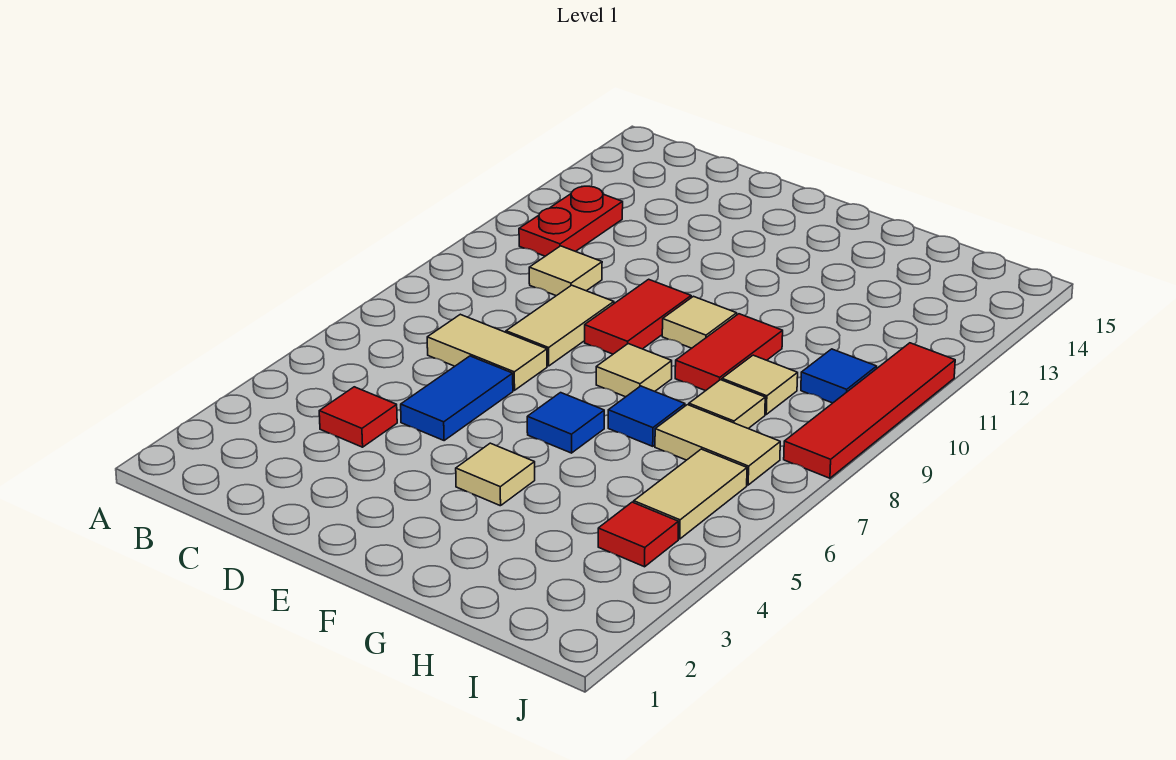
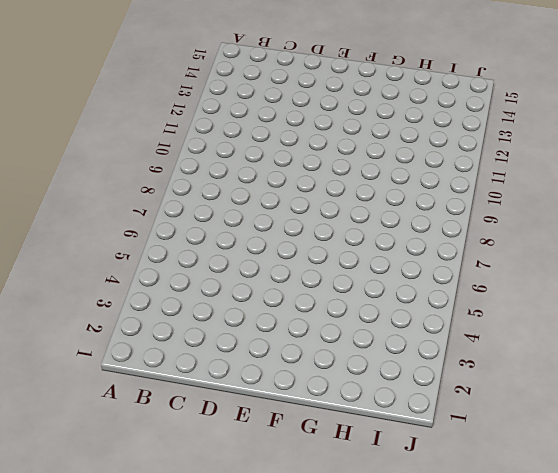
none -> red plate B11:B12 level 1
none -> red tile C4 level 1
none -> tan tile C7:D7 level 1

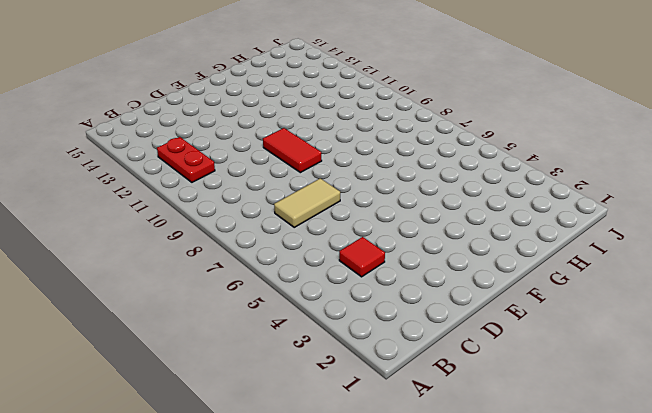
none -> tan tile C10 level 1
none -> blue tile D5:D6 level 1
none -> tan tile D8:D9 level 1

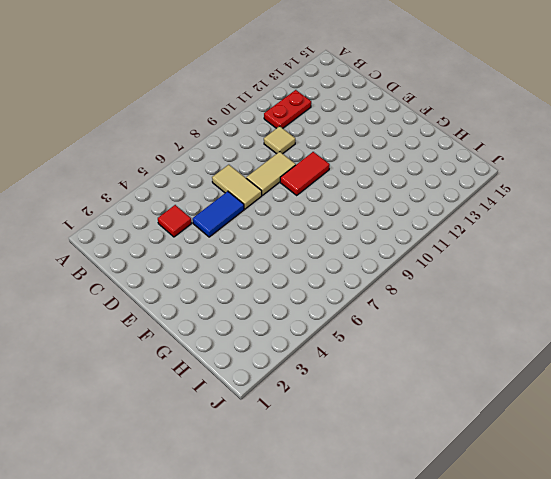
none -> tan tile F4 level 1
none -> blue tile F6 level 1
none -> tan tile F8 level 1

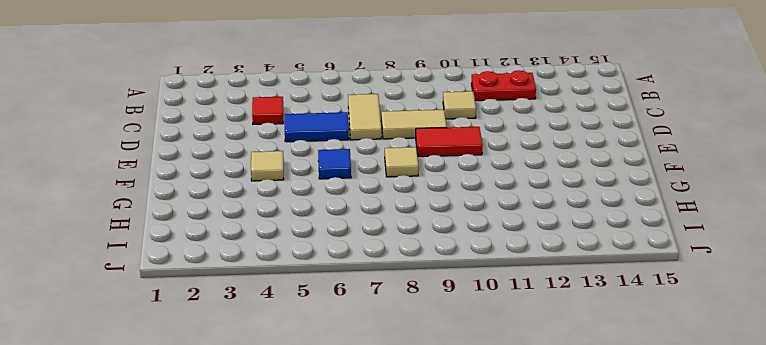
none -> tan tile F10 level 1
none -> blue tile G7 level 1
none -> red tile G9:G10 level 1

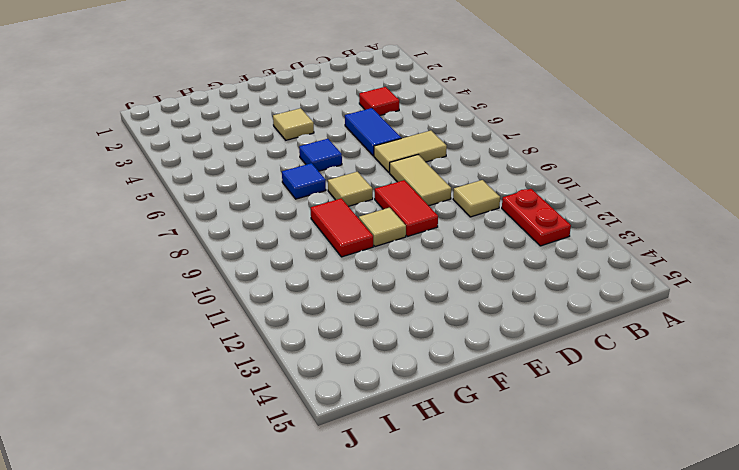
none -> tan tile H7:I7 level 1
none -> tan tile H8 level 1
none -> tan tile H9 level 1

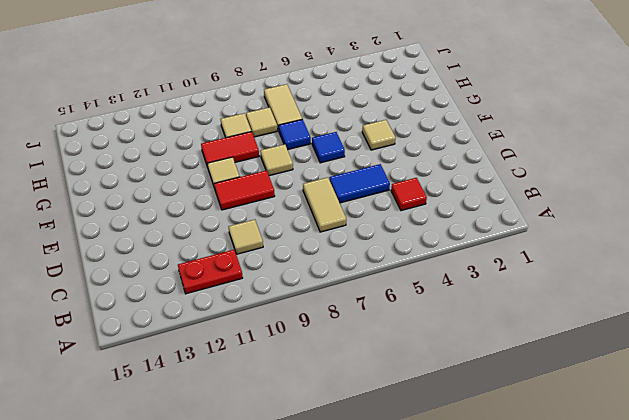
none -> tan tile D8:D9 level 1
none -> red tile I4 level 1
none -> tan tile I5:I6 level 1

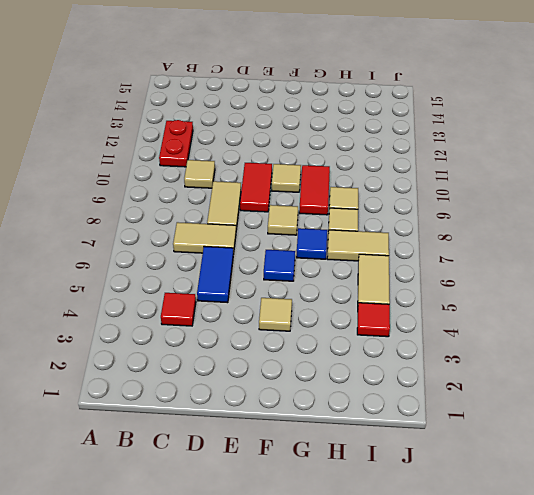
none -> blue tile I10 level 1
none -> red tile J8:J11 level 1

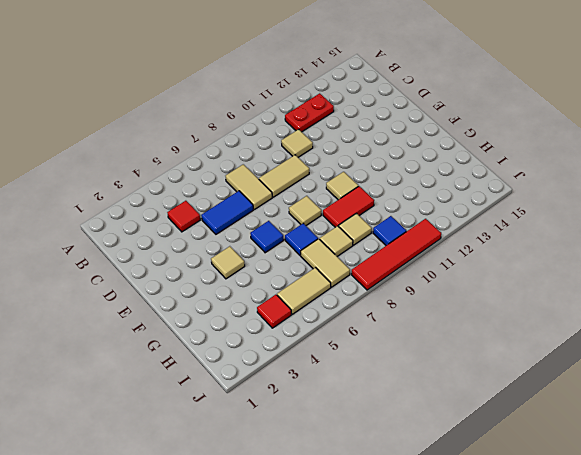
none -> red tile E9:E10 level 1

